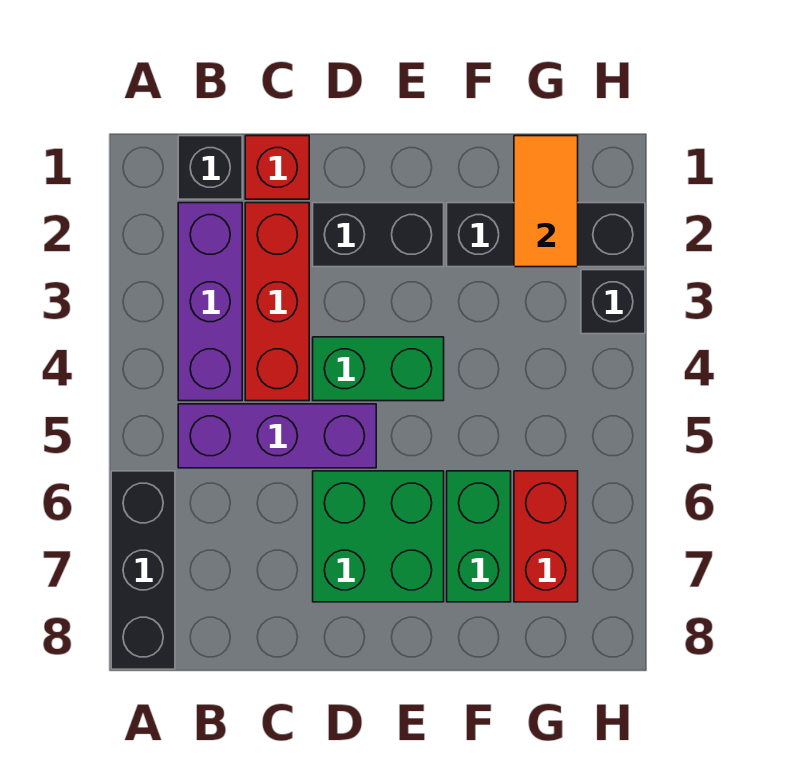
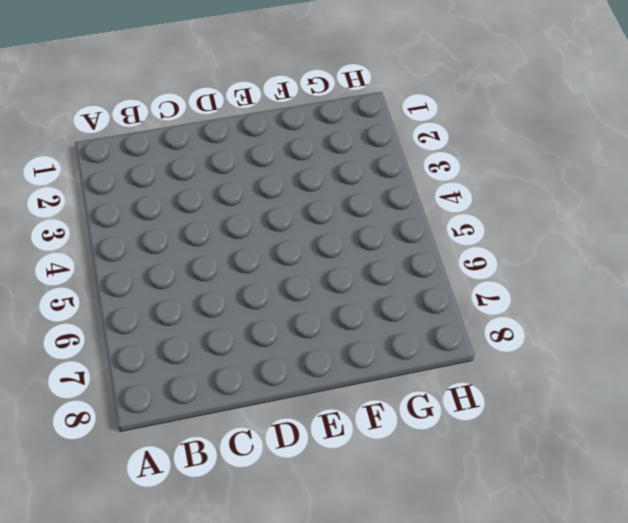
none -> black brick A6:A8 level 1
none -> black brick B1 level 1
none -> purple brick B2:B4 level 1

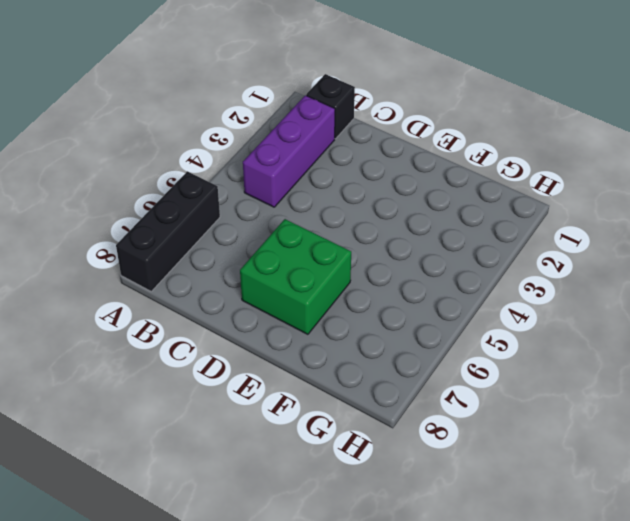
none -> purple brick B5:D5 level 1
none -> red brick C1 level 1
none -> red brick C2:C4 level 1

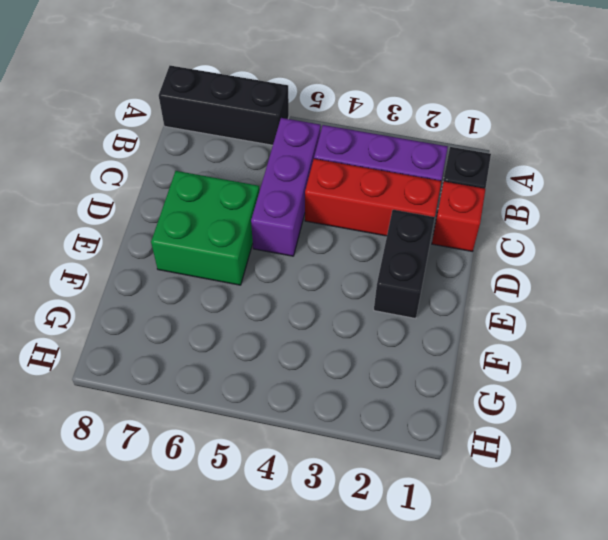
none -> green brick D4:E4 level 1
none -> black brick F2:H2 level 1
none -> green brick F6:F7 level 1

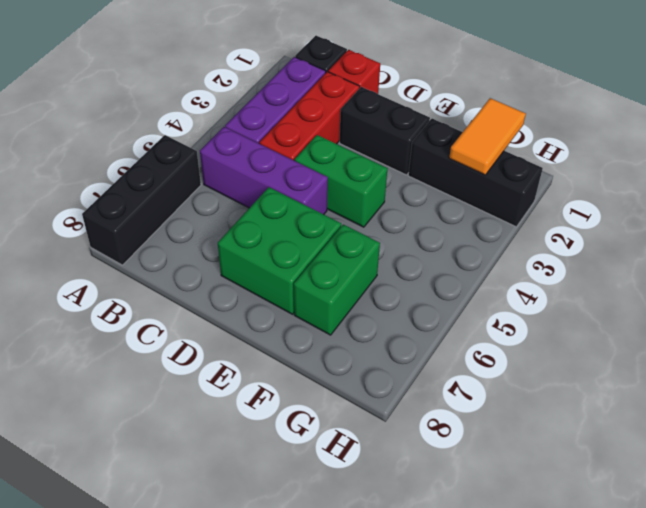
none -> red brick G6:G7 level 1
none -> black brick H3 level 1

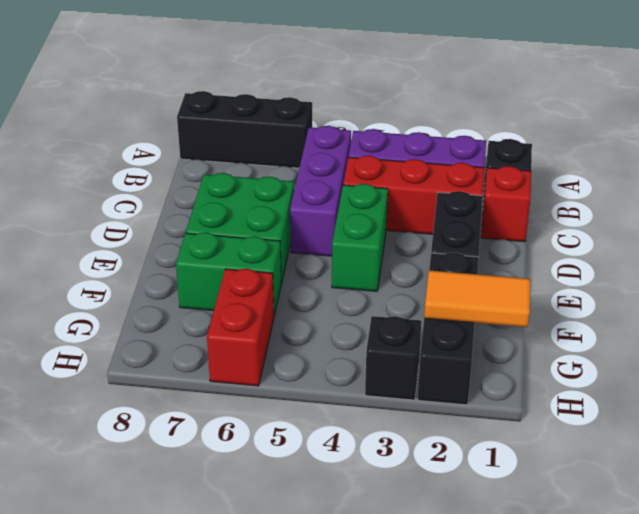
red brick G6:H6 level 1 -> red brick G6:G7 level 1

